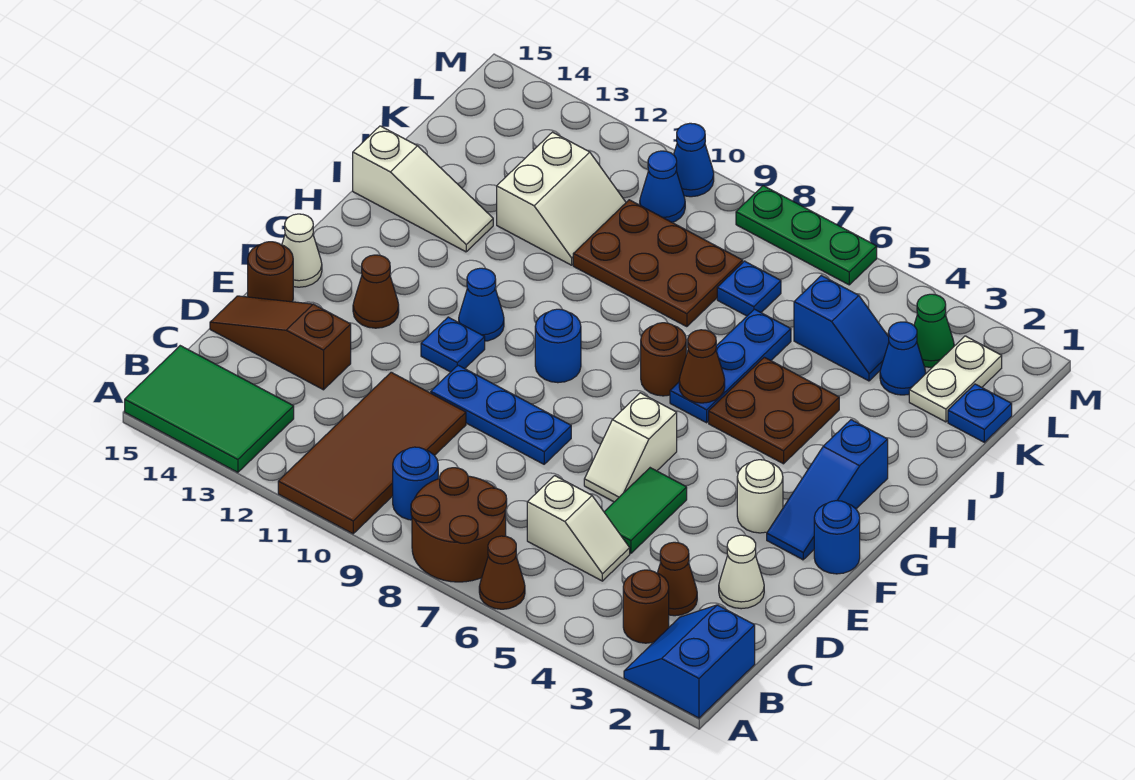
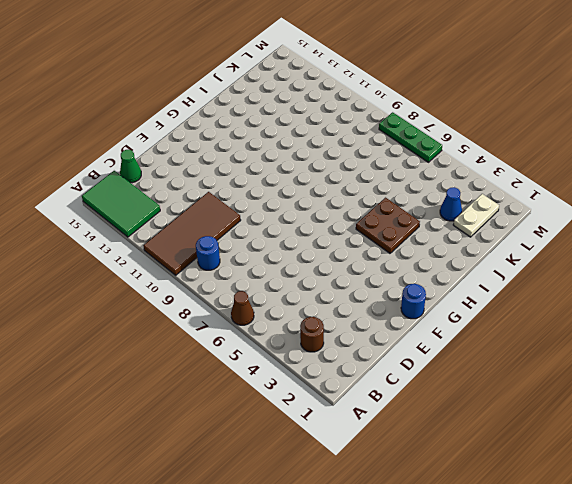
green cone C15 level 1 -> green cone L3 level 1
none -> blue slope A1:B2 level 1 top 1
none -> brown round brick A7:B8 level 1
none -> brown cone C3 level 1
none -> white slope C5:C6 level 1 top 6

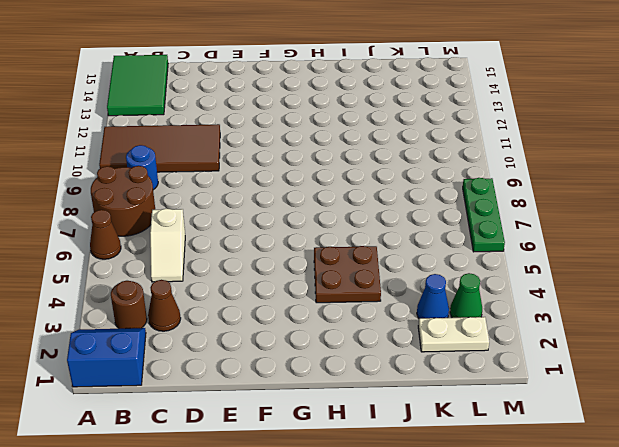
none -> white cone D2 level 1
none -> green tile D5:E5 level 1
none -> brown slope D13:D15 level 1 top 13
none -> white slope E6:F6 level 1 top F

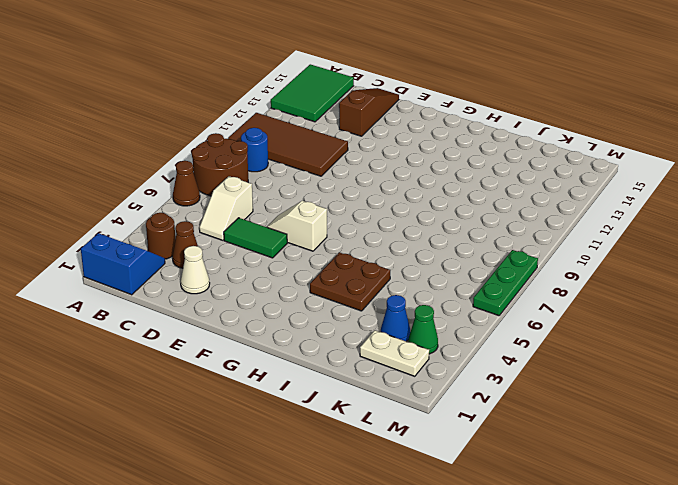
none -> blue plate E8:E10 level 1
none -> brown round brick E15 level 1
none -> blue round brick F1 level 1
none -> blue slope F2:H2 level 1 top H

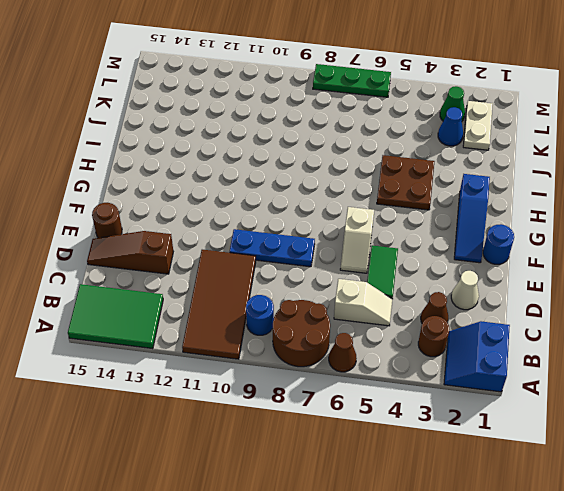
none -> white round brick F3 level 1
none -> blue plate F11 level 1
none -> brown cone F13 level 1
none -> white cone F15 level 1

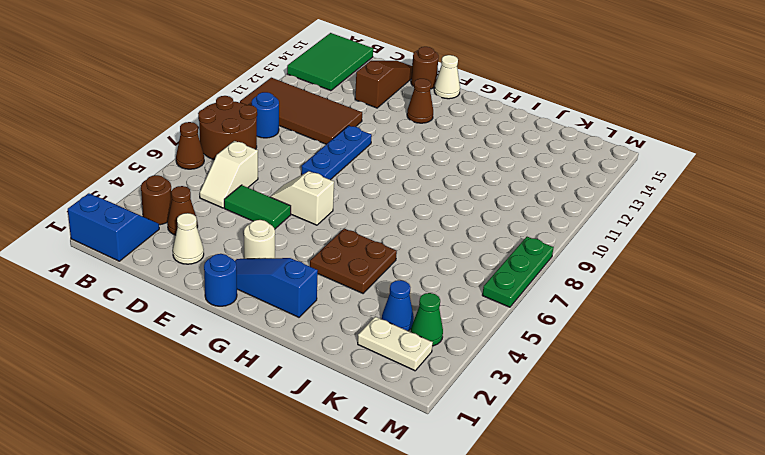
none -> blue plate F11 level 1
none -> blue round brick G9 level 1
none -> blue cone G11 level 1
none -> blue plate H6:J6 level 1

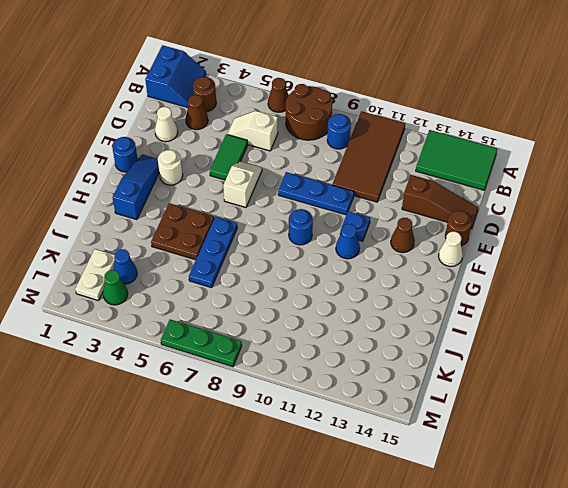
none -> brown round brick H7 level 1
none -> white slope I13:I15 level 1 top 15
none -> brown plate J8:K10 level 1
none -> white slope J11:K12 level 1 top 12

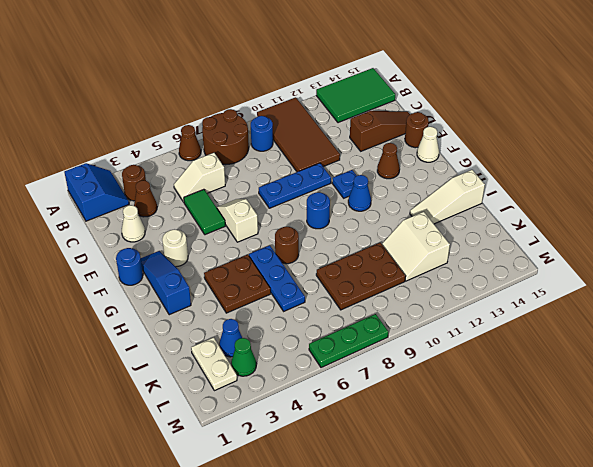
none -> blue plate K1 level 1
none -> blue slope K4:K5 level 1 top 5
none -> blue plate K7 level 1
none -> blue cone L10 level 1

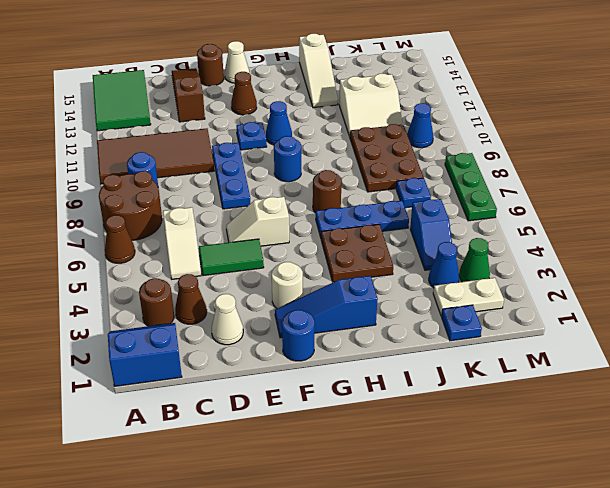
none -> blue cone M10 level 1
none -> brown cone H6 level 2

